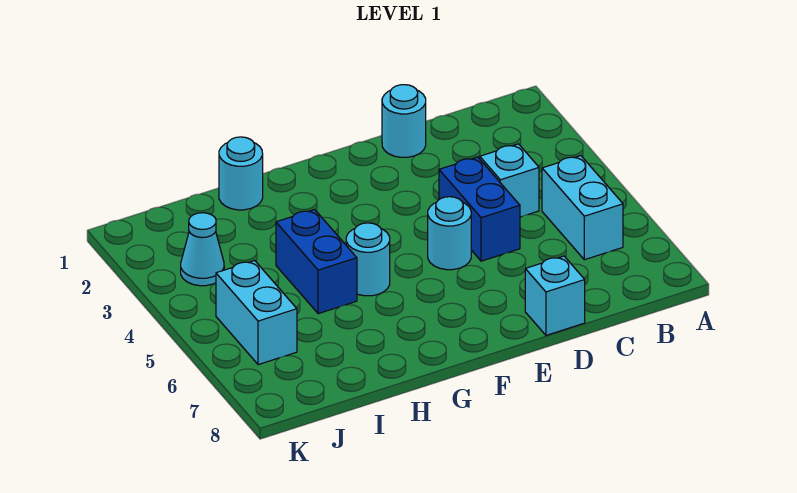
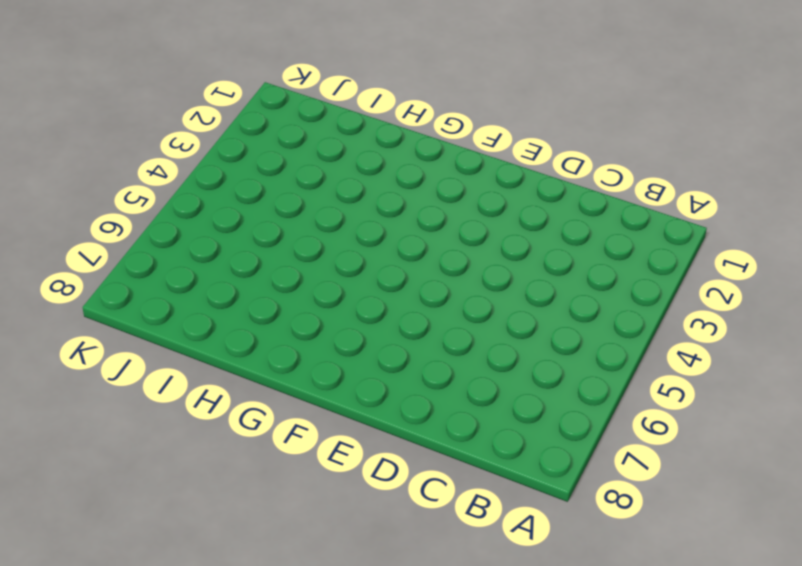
none -> cyan brick B5:B6 level 1
none -> cyan brick C4 level 1

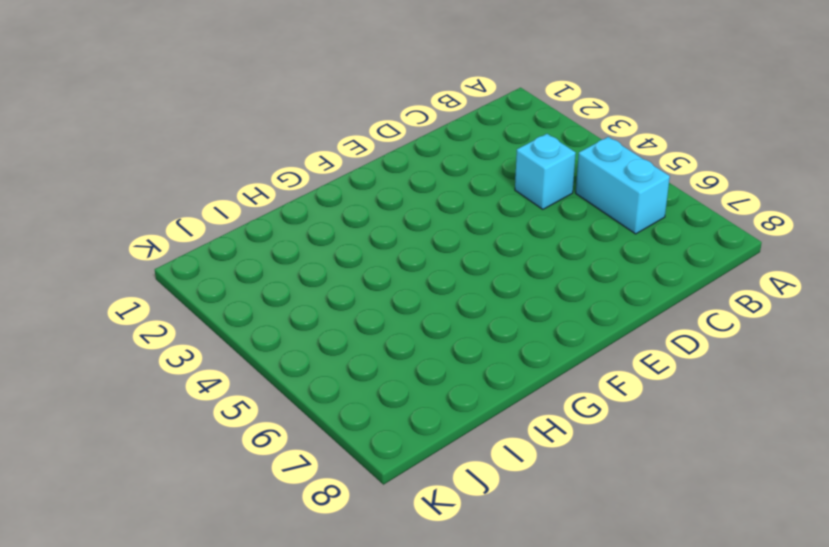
none -> cyan round brick D1 level 1
none -> blue brick D4:D5 level 1

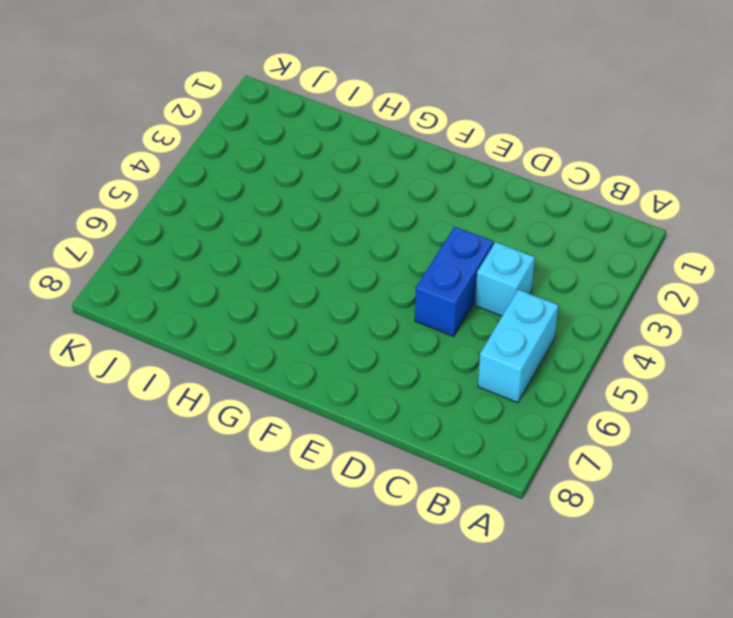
none -> cyan round brick D1 level 1
none -> cyan brick D8 level 1

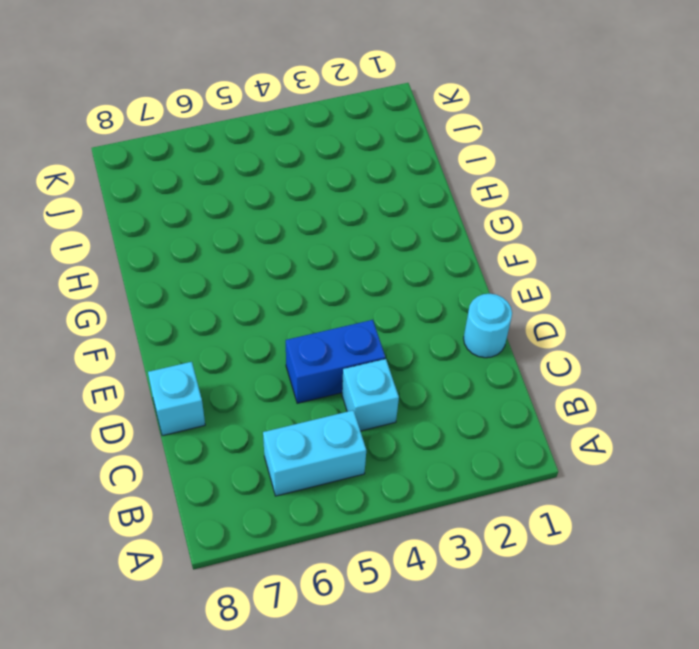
none -> cyan round brick E5 level 1
none -> cyan round brick G5 level 1

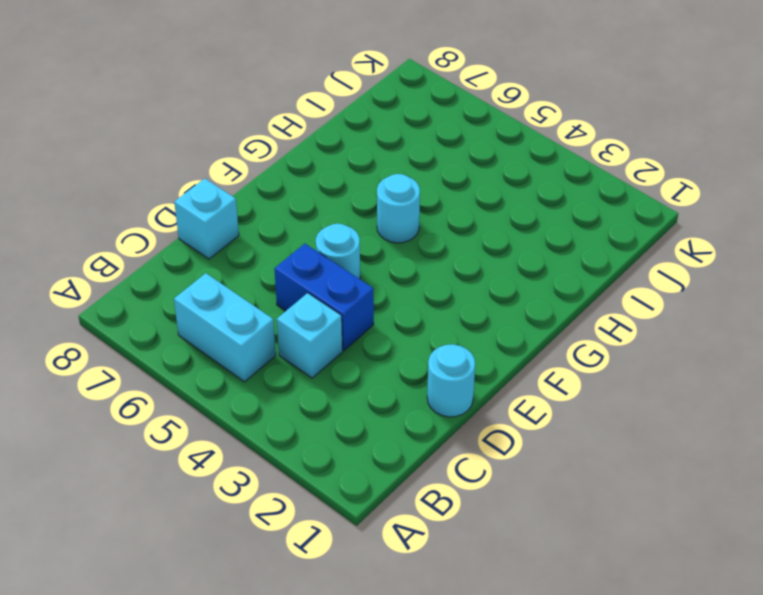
none -> cyan round brick H1 level 1
none -> blue brick H4:H5 level 1

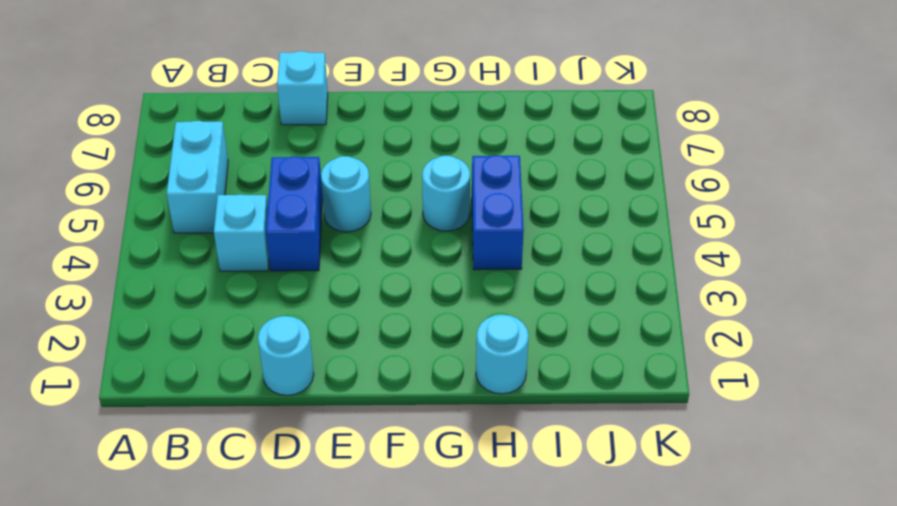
none -> cyan cone J3 level 1
none -> cyan brick J5:J6 level 1

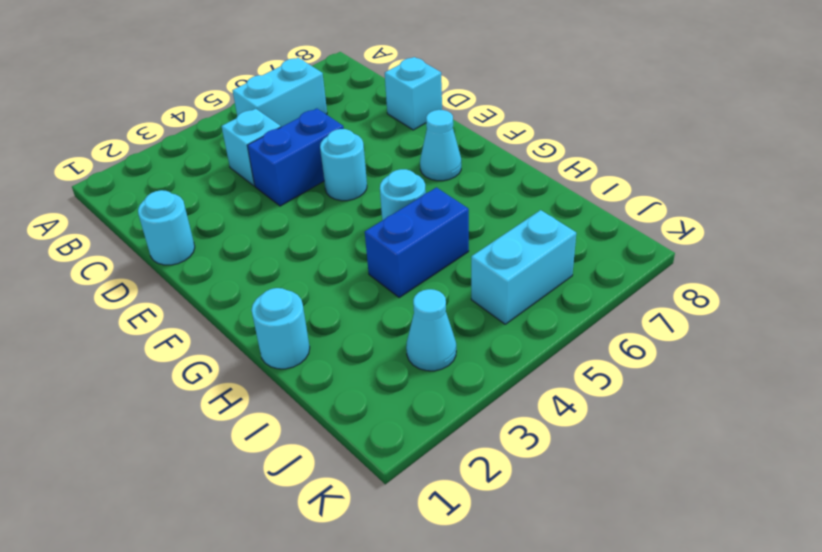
cyan cone F7 level 1 -> none

